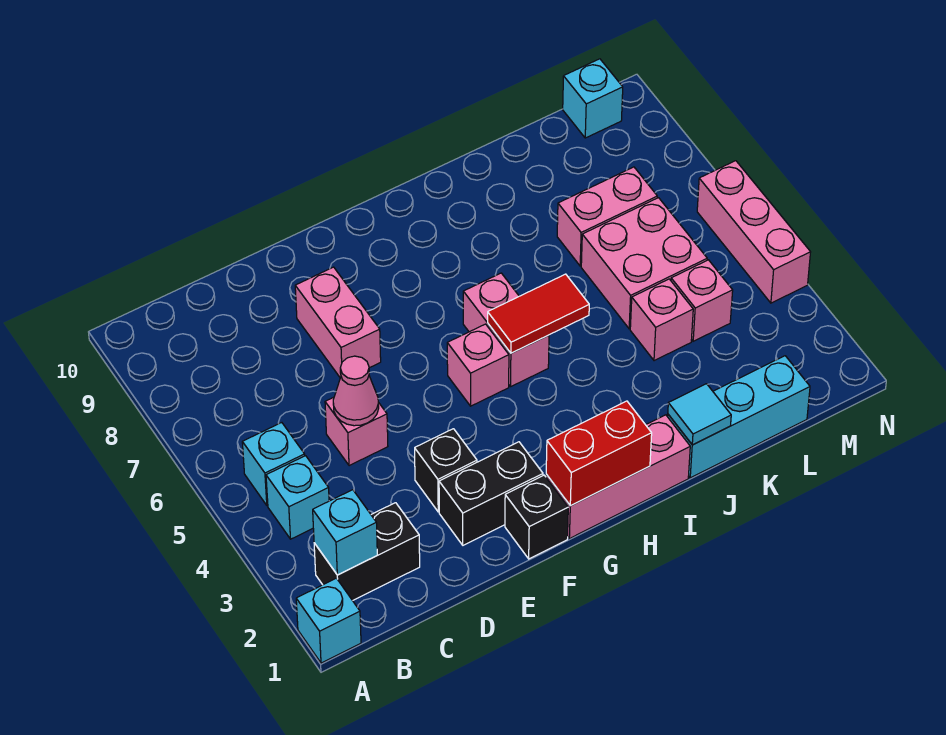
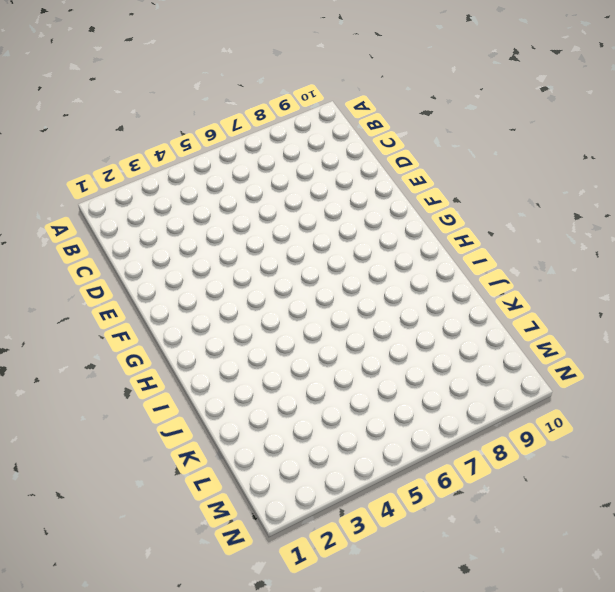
none -> cyan brick A1 level 1
none -> black brick B2:C2 level 1
none -> cyan brick B4 level 1

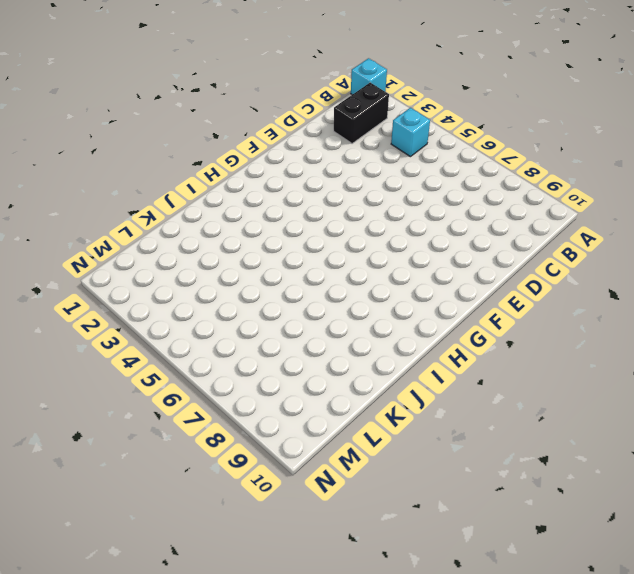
none -> cyan brick B5 level 1
none -> pink brick D5 level 1
none -> black brick E2:F2 level 1

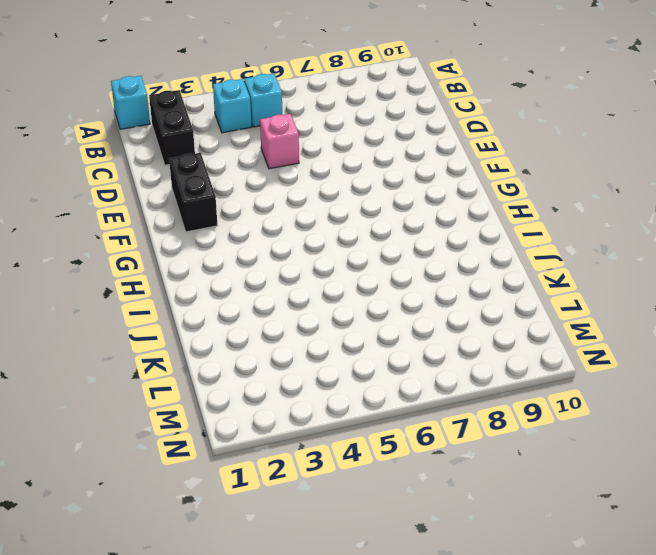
none -> black brick E3 level 1
none -> pink brick E7:E8 level 1
none -> black brick F1 level 1

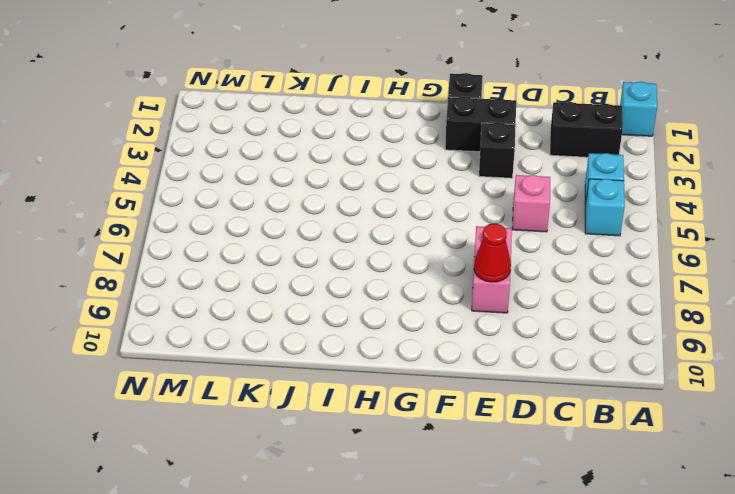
red cone E8 level 2 -> none
none -> pink brick G1:I1 level 1
none -> pink brick G5 level 1
none -> pink brick H5:H6 level 1

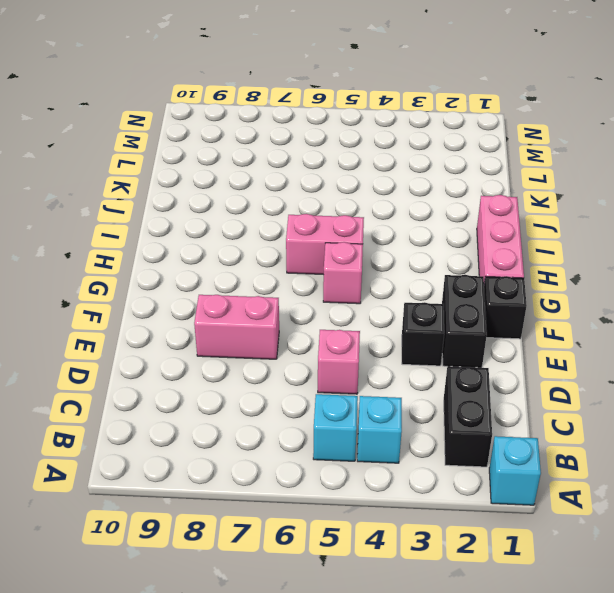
none -> cyan brick J1:L1 level 1
none -> pink brick K4 level 1
none -> pink brick K5:L6 level 1

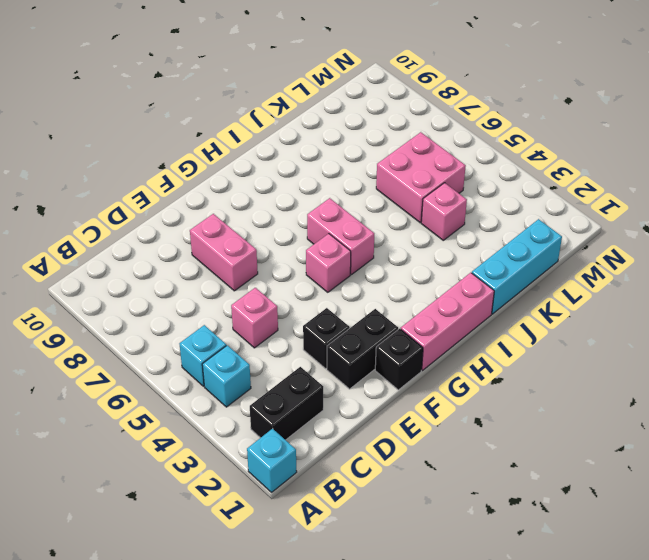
none -> pink brick K7:L7 level 1
none -> pink brick L4 level 1
none -> cyan brick M10 level 1

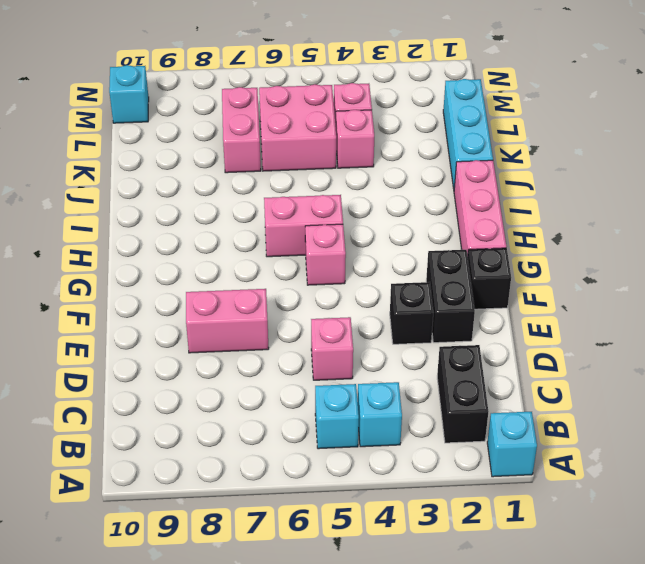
none -> pink brick N4:N6 level 1
none -> cyan brick B2 level 2
none -> pink cone D5 level 2

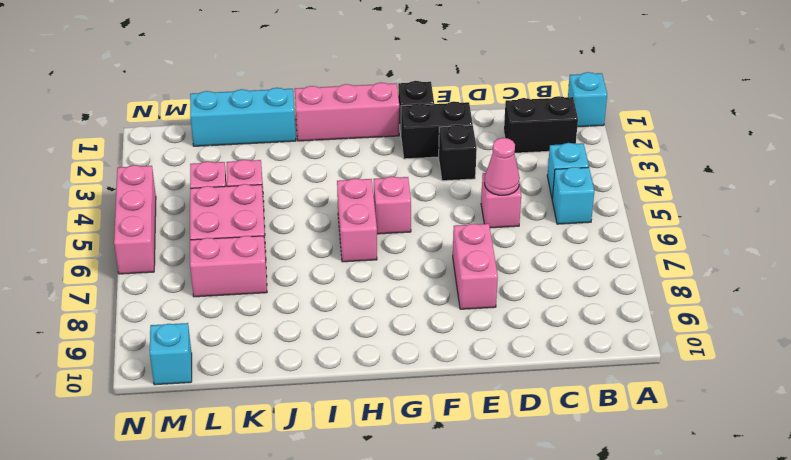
none -> cyan brick B2 level 2
none -> red brick G1:H1 level 2
none -> red tile H5:I5 level 2

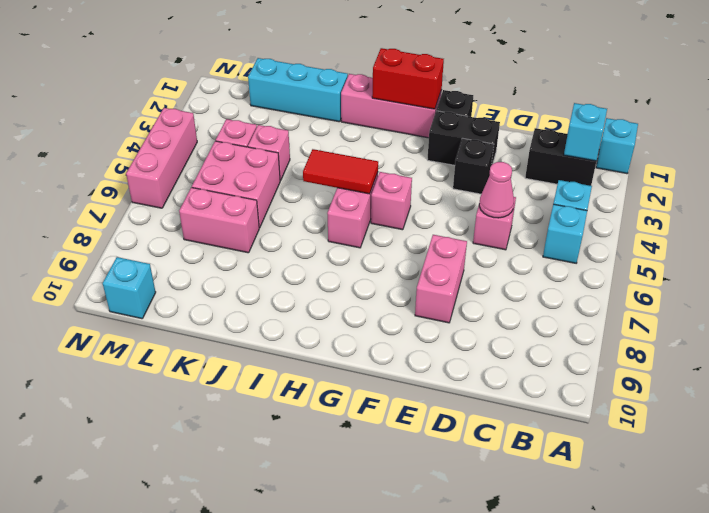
none -> cyan tile J1 level 2

